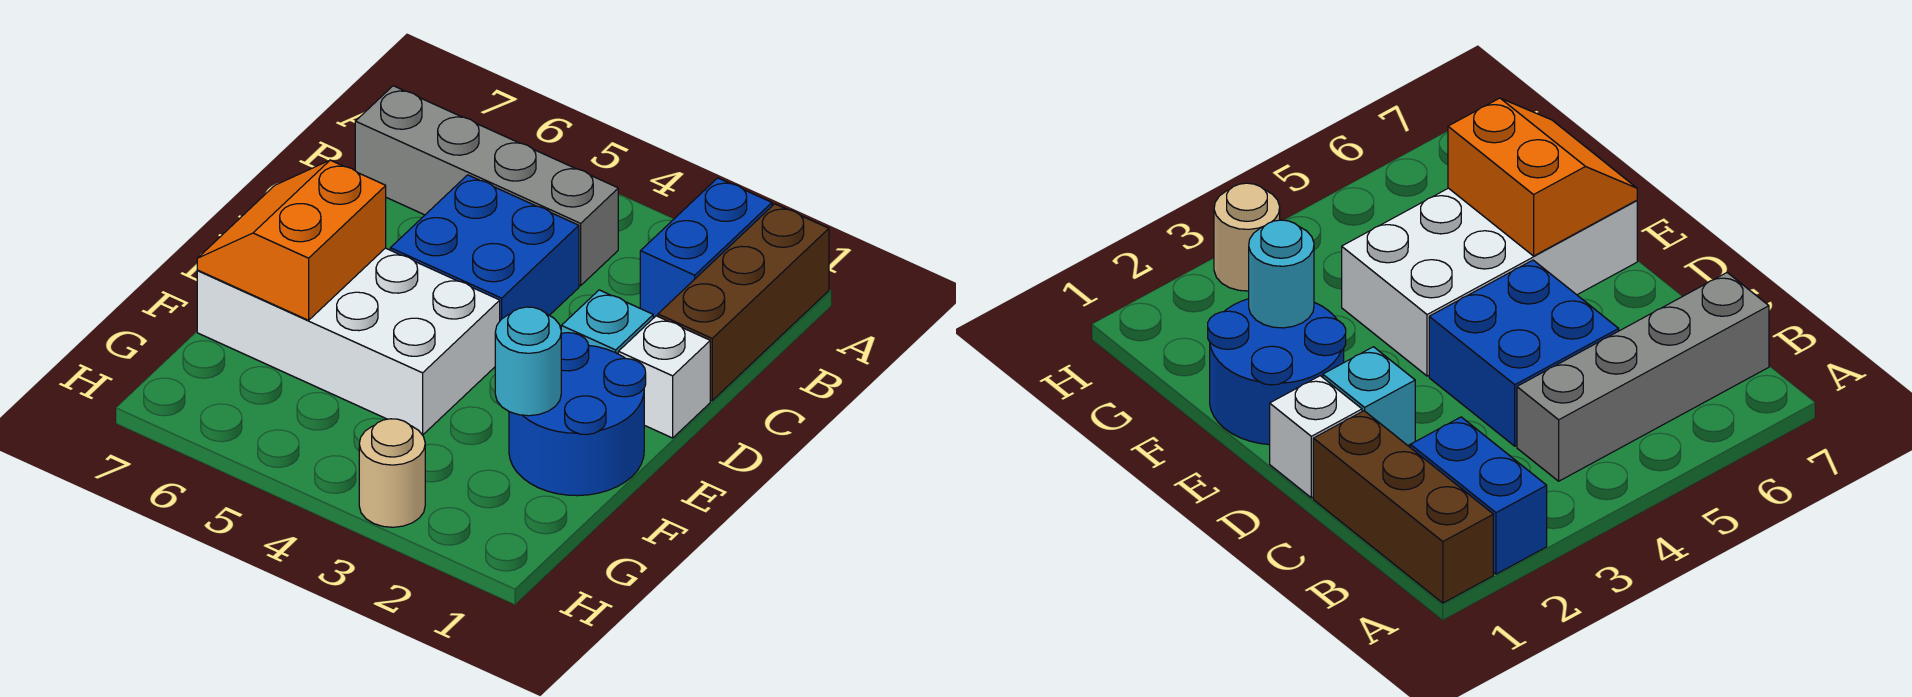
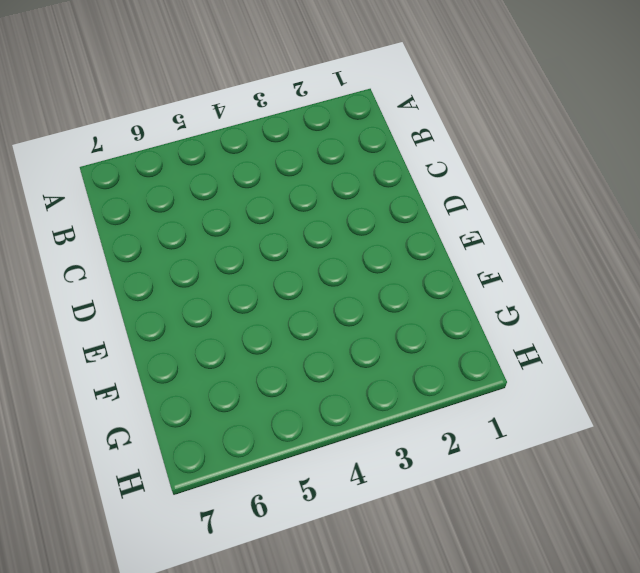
none -> brown brick A1:C1 level 1
none -> blue brick A2:B2 level 1

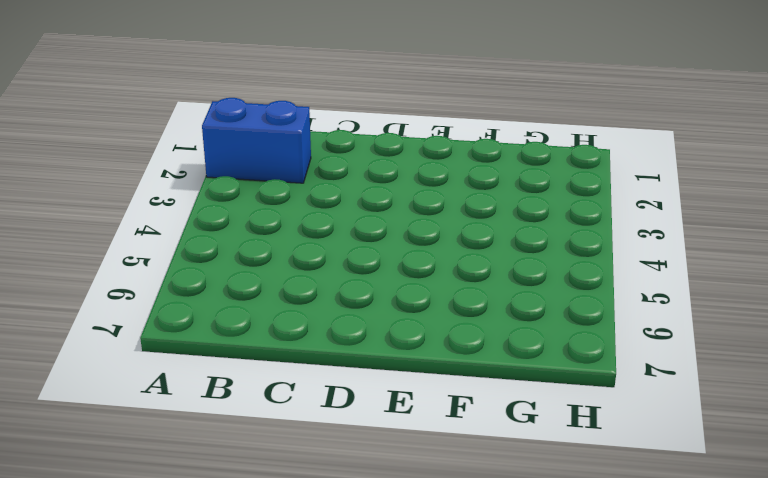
none -> brown brick A1:C1 level 1
none -> grey brick B4:B7 level 1

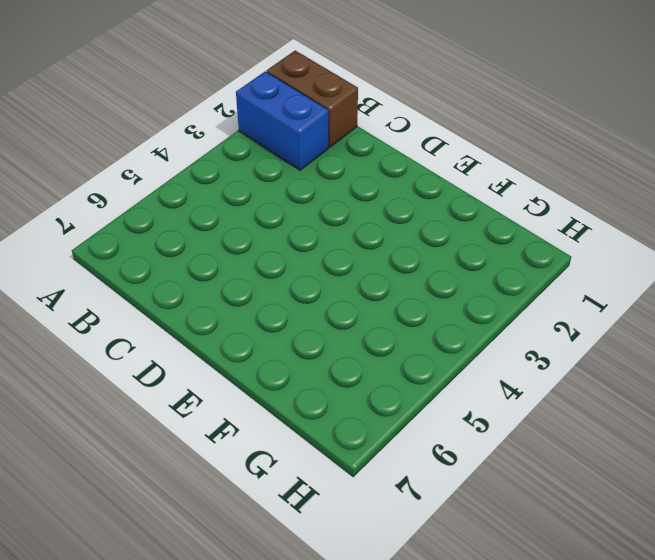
brown brick A1:B1 level 1 -> brown brick A1:C1 level 1
none -> grey brick B4:B7 level 1
none -> blue brick C4:D5 level 1

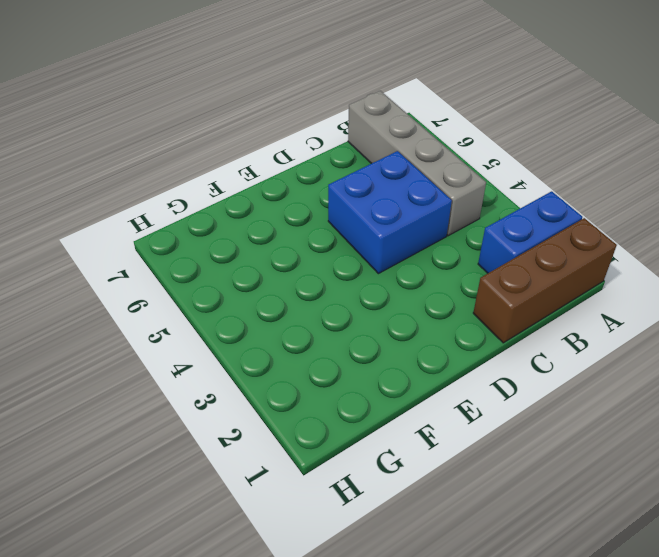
none -> white brick D1 level 1
none -> cyan brick D2 level 1

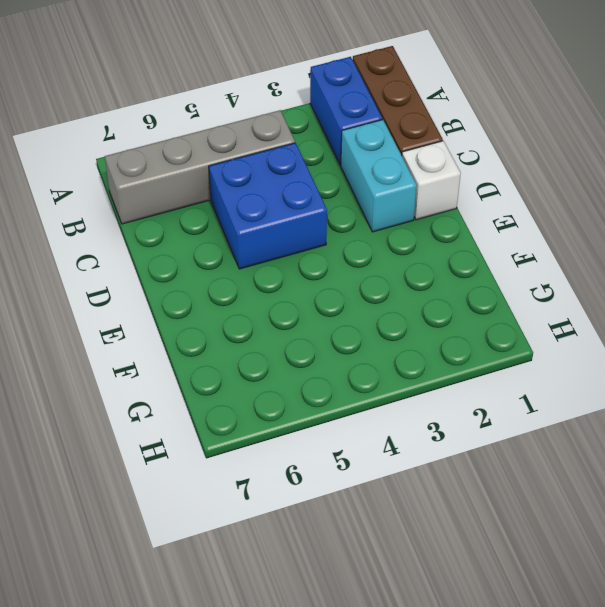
cyan brick C2:D2 level 1 -> cyan brick D2 level 1
none -> blue round brick E1:F2 level 1
none -> white brick E4:F7 level 1

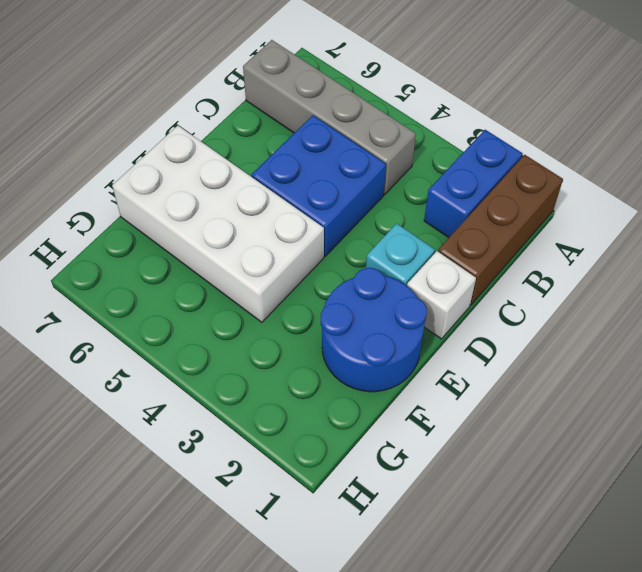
none -> tan round brick H3 level 1
none -> orange slope E6:F7 level 2 top 6

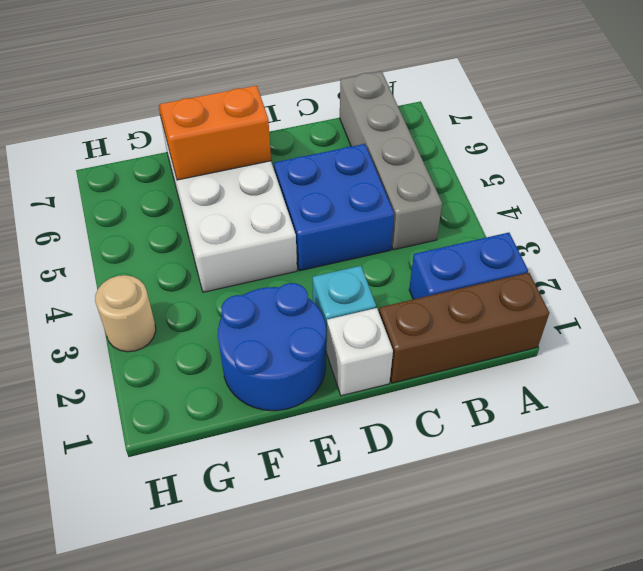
none -> cyan round brick F2 level 2

